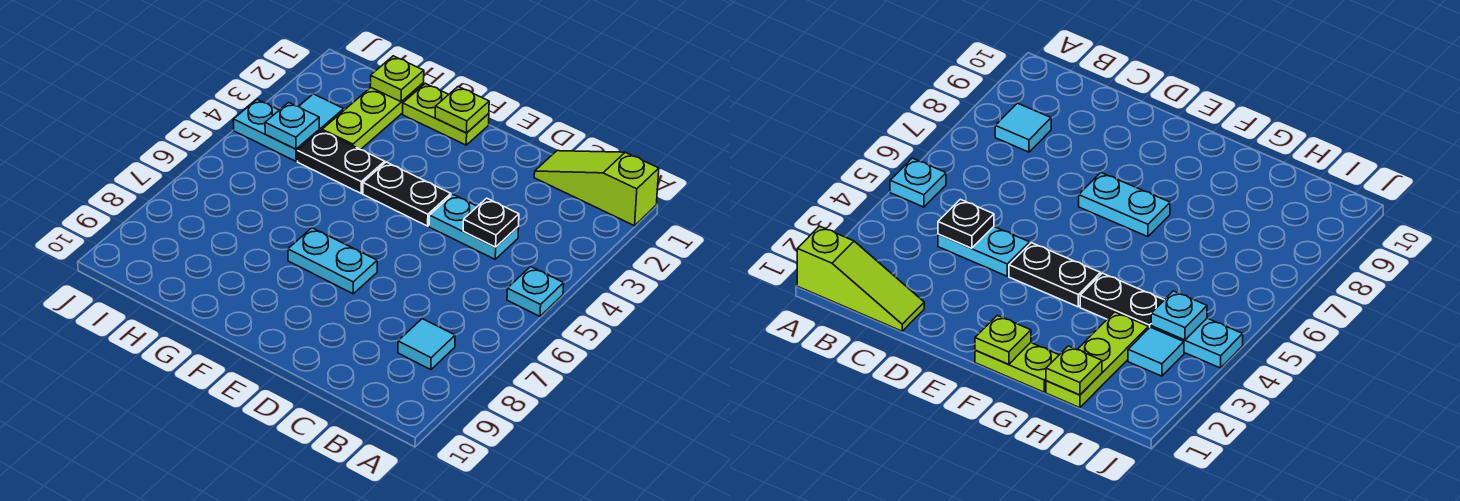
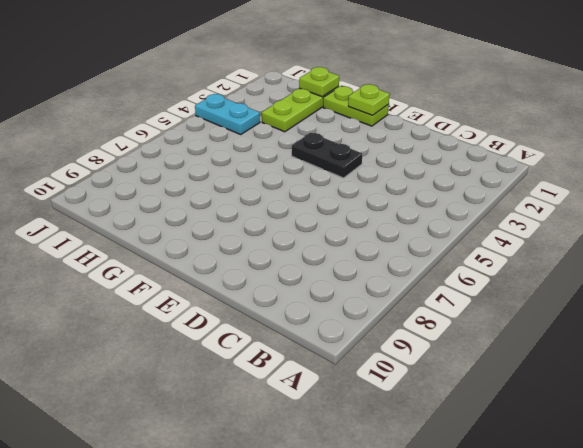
none -> lime slope A1:C1 level 1 top A
none -> cyan plate A5 level 1
none -> cyan tile B8 level 1

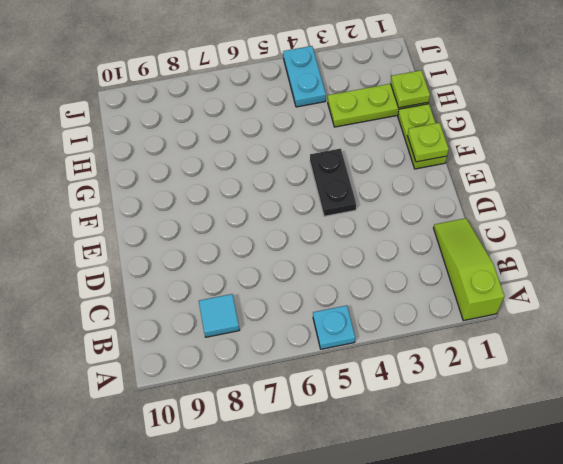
none -> cyan plate C4:D4 level 1
none -> cyan plate E7:F7 level 1
none -> black plate G4:H4 level 1

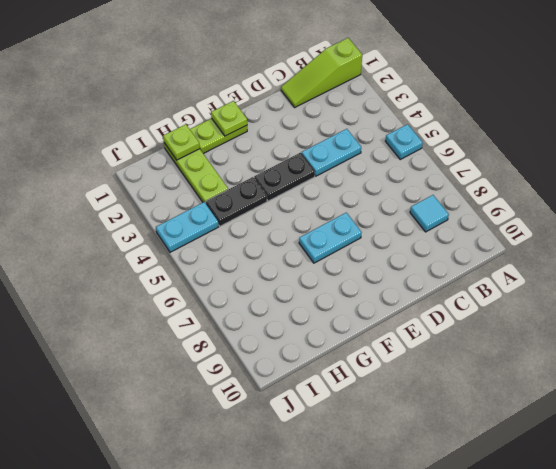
none -> cyan tile I3 level 1
none -> black plate C4 level 2
none -> cyan plate I4 level 2

